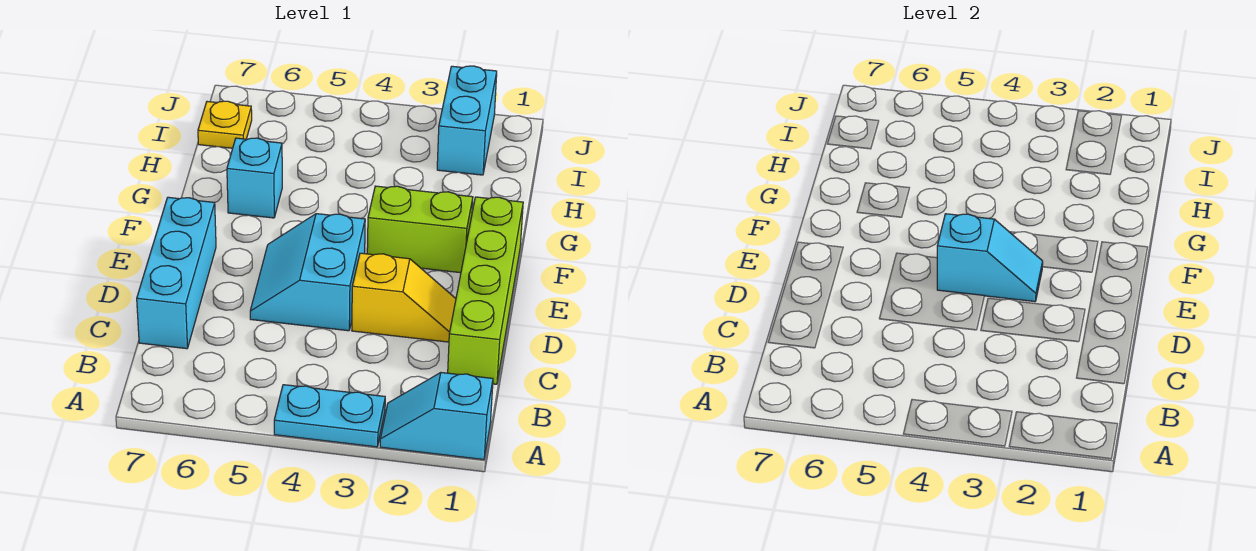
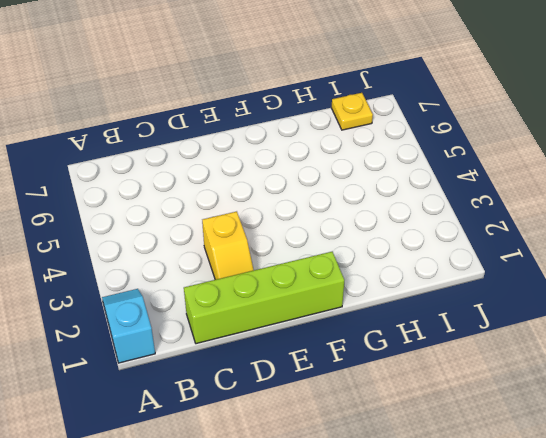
none -> cyan plate A3:A4 level 1
none -> cyan brick C7:E7 level 1

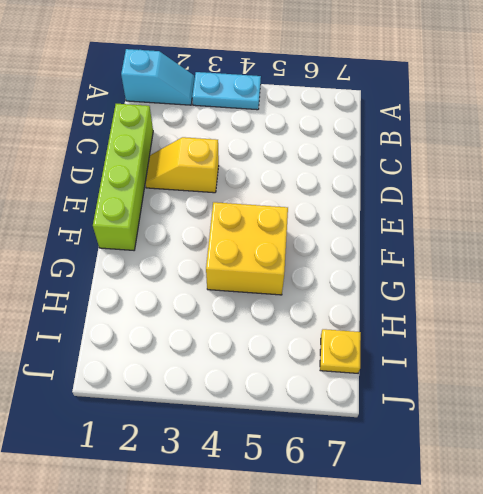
yellow brick F4:G5 level 1 -> none
none -> cyan brick C7:E7 level 1
none -> cyan slope D4:E5 level 1 top 4

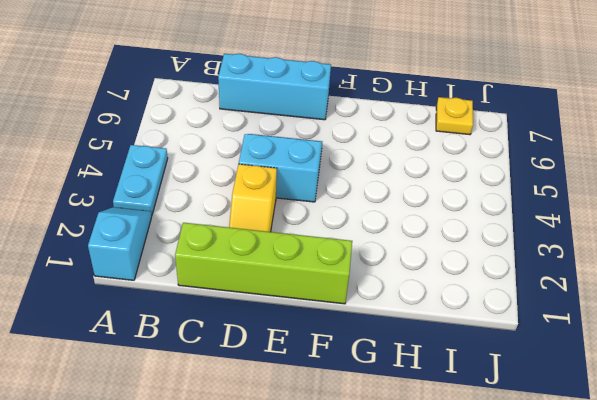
none -> lime brick F2:F3 level 1
none -> cyan brick G6 level 1

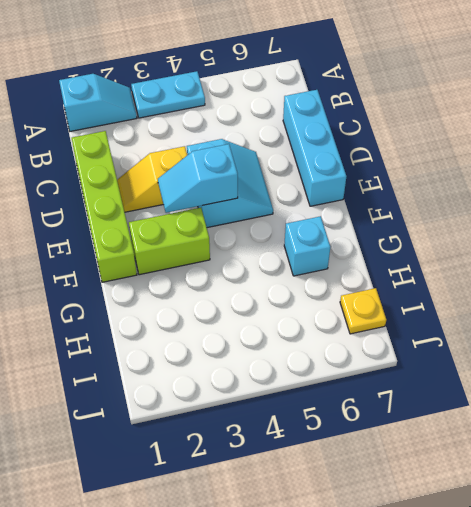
none -> cyan brick I2:J2 level 1

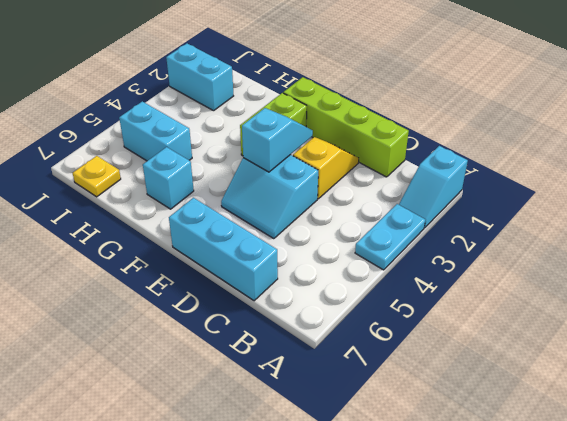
cyan brick H5:I5 level 1 -> none

